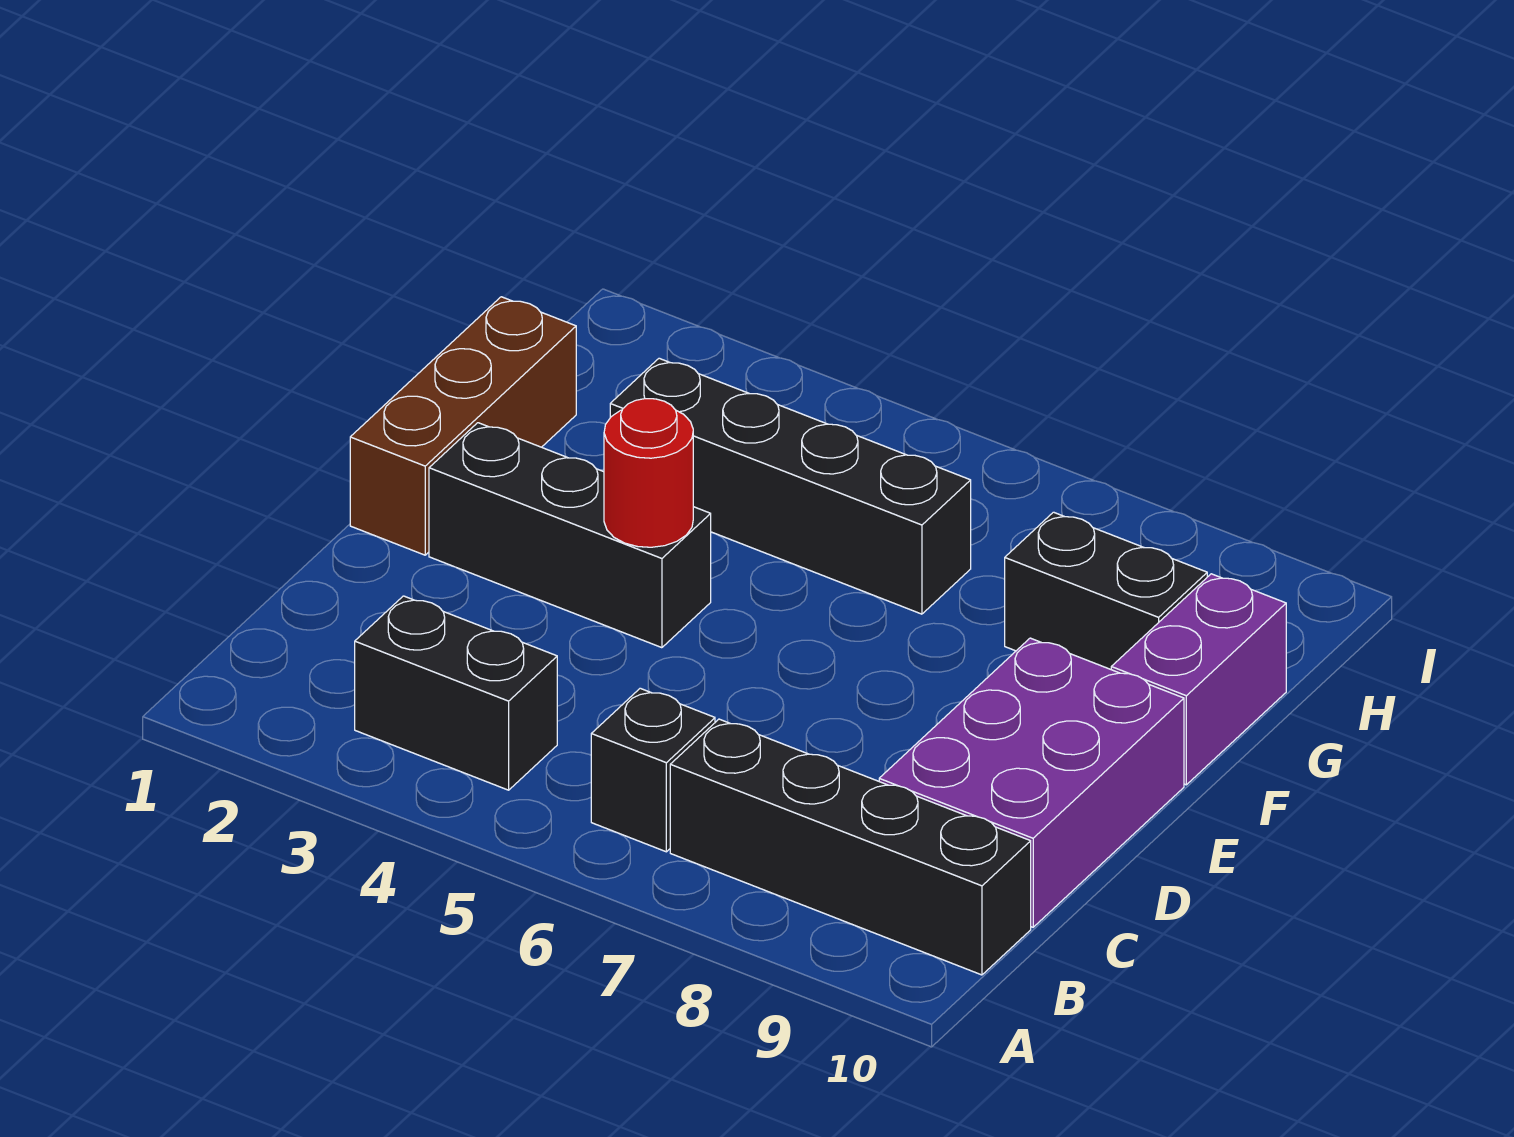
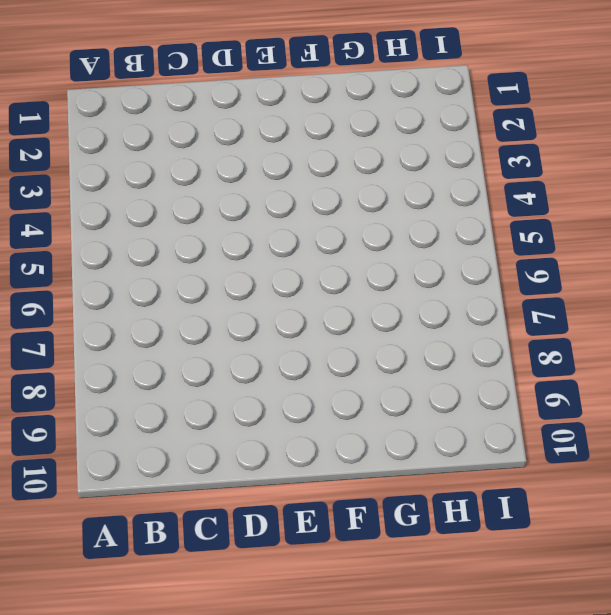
none -> black brick B3:B4 level 1
none -> black brick B6 level 1

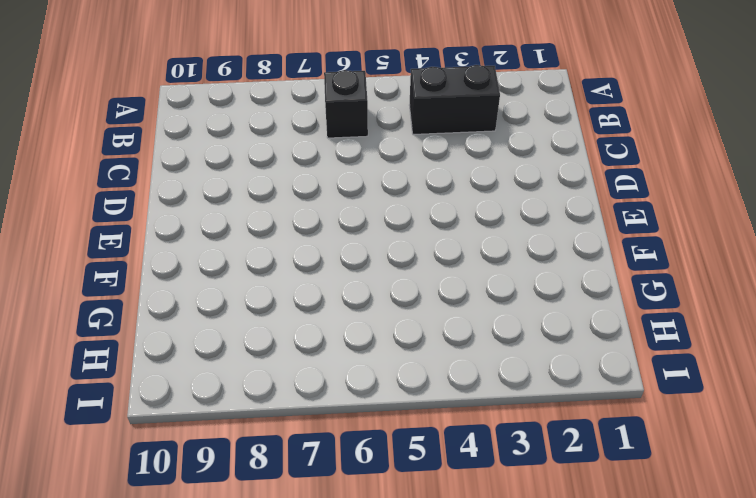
none -> black brick B7:B10 level 1
none -> purple brick C9:E10 level 1

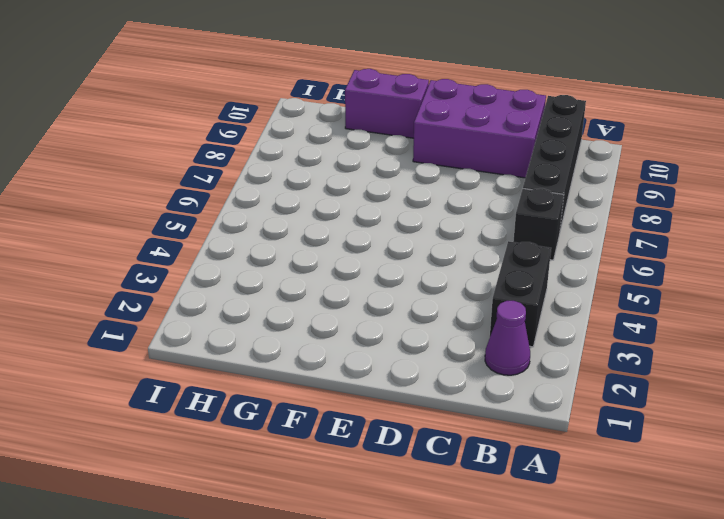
purple cone B2 level 1 -> none
none -> brown brick E1:G1 level 1
none -> black brick E2:E4 level 1

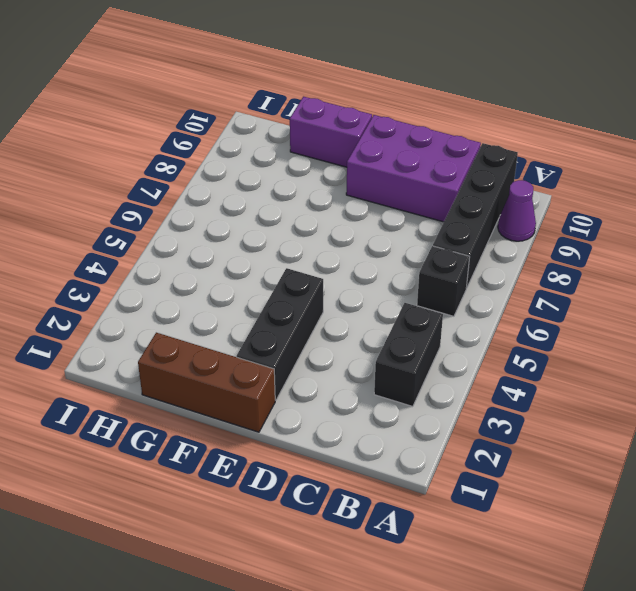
purple cone A9 level 1 -> none
none -> black brick G3:G6 level 1
none -> black brick G8:G9 level 1

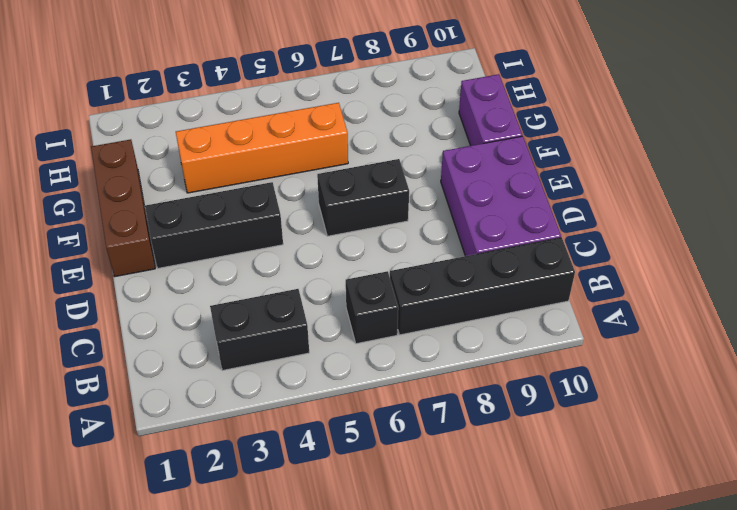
black brick E6:E7 level 1 -> black brick G8:G9 level 1
orange brick G3:G6 level 1 -> black brick G3:G6 level 1
none -> red round brick E4 level 2

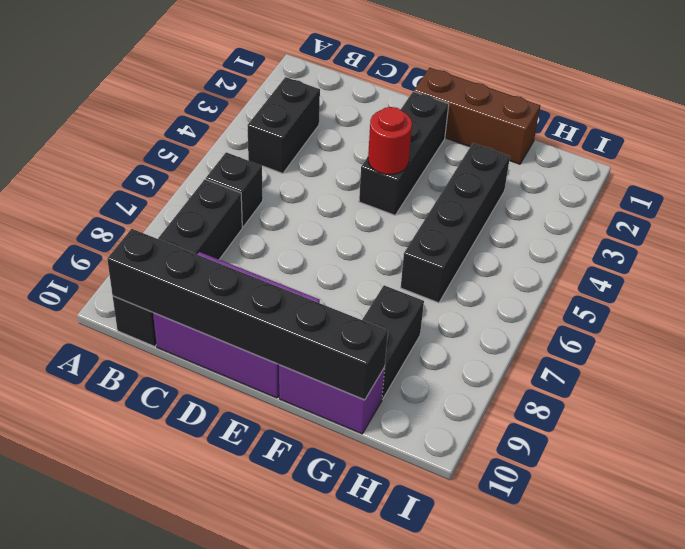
black brick B10:G10 level 2 -> none

